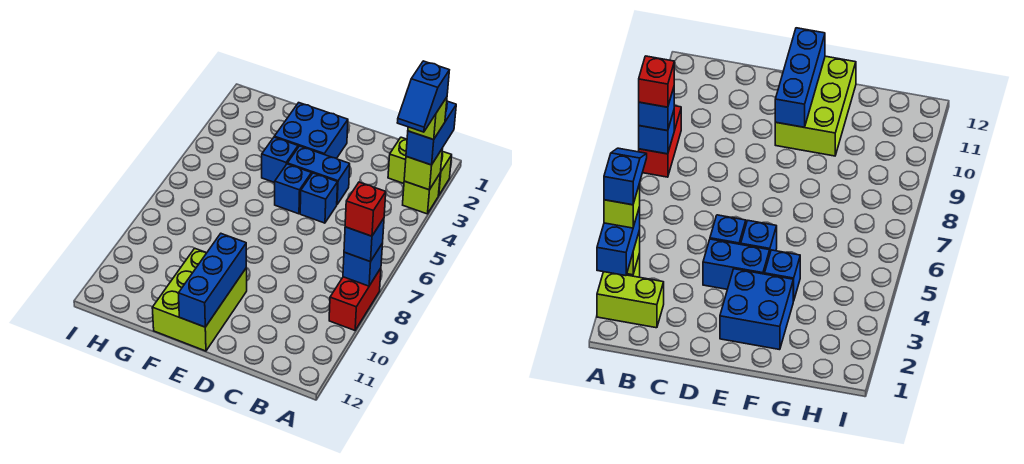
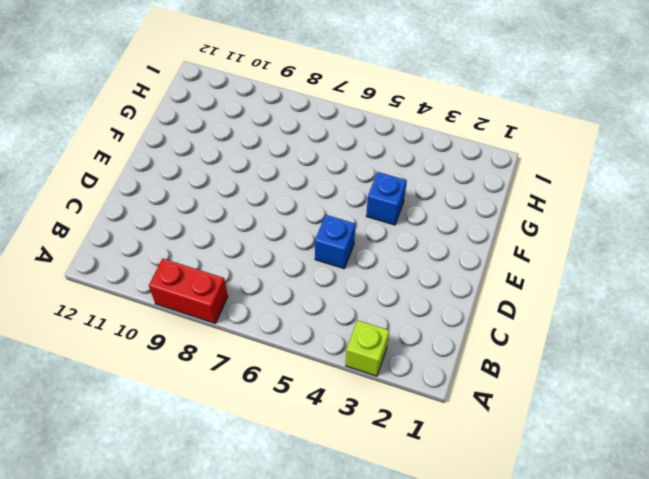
none -> lime brick A2:B2 level 1
none -> blue brick D4:E4 level 1
none -> blue brick E2:F3 level 1

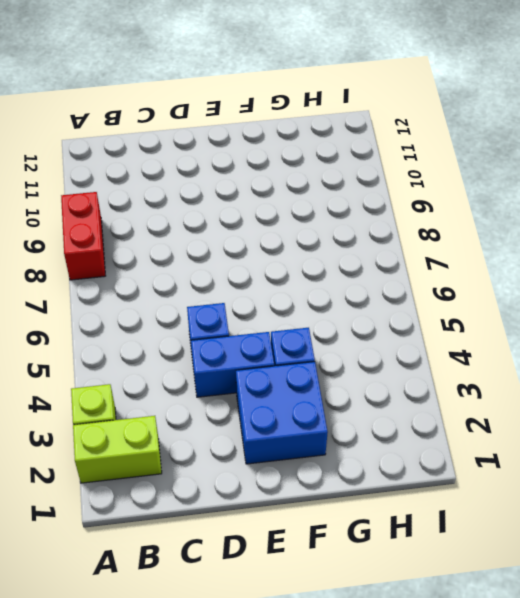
none -> blue brick E5 level 1
none -> lime brick E10:F12 level 1
none -> lime brick A3 level 2

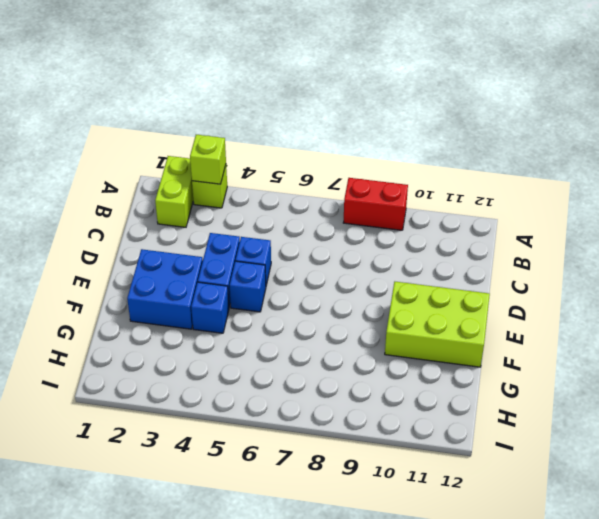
none -> blue brick A8 level 2
none -> blue brick E10:E12 level 2
none -> blue brick A2:A3 level 3

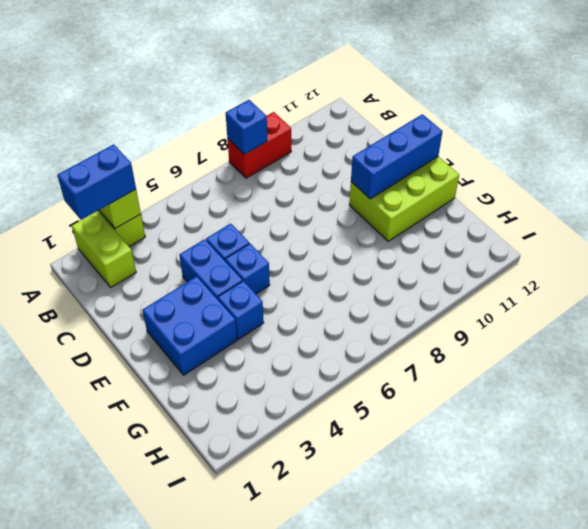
none -> blue brick A8 level 3
none -> lime brick A3 level 4
none -> red brick A8 level 4

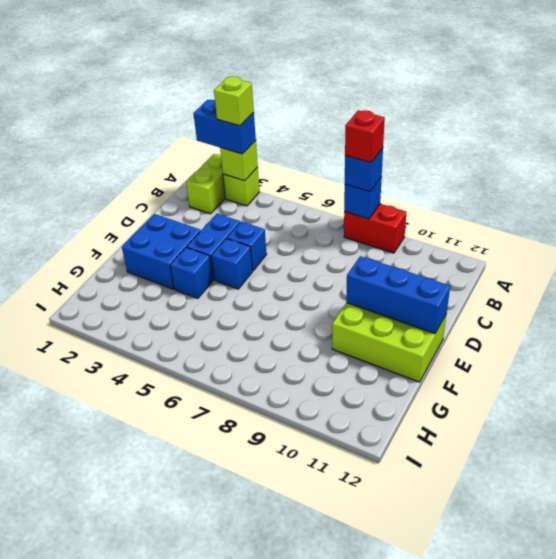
none -> blue slope A3:A4 level 5 top 3

